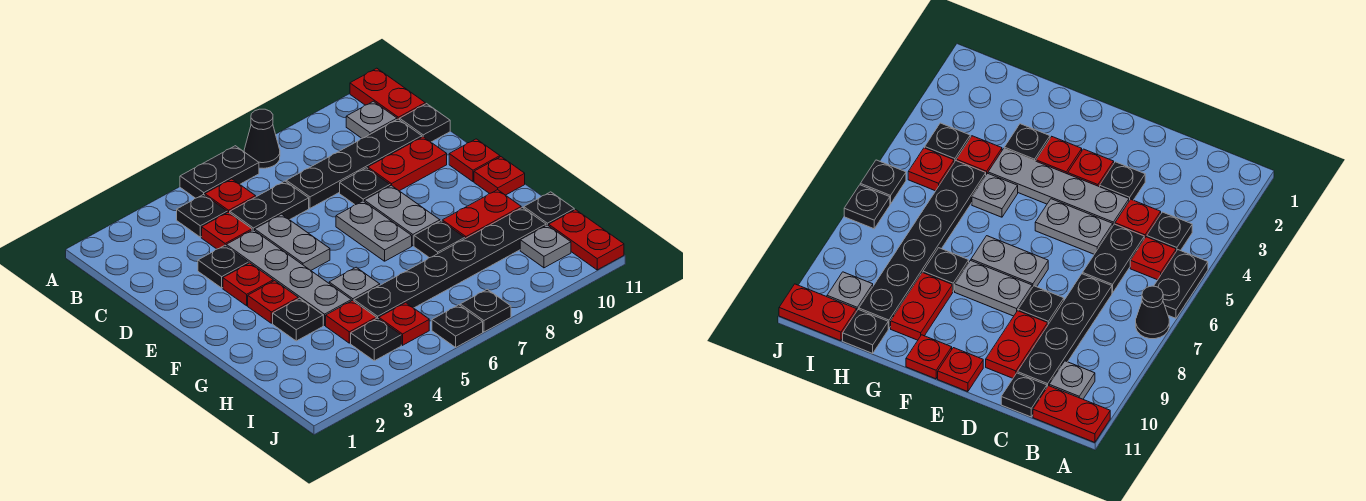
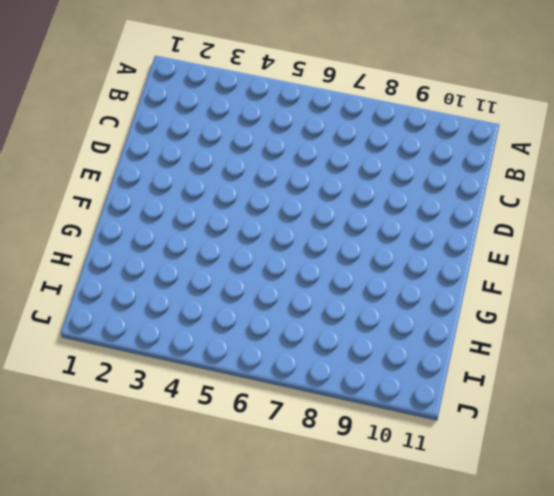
none -> black plate A5:A6 level 1
none -> black cone A7 level 1
none -> red plate A11:B11 level 1
none -> black plate B4 level 1

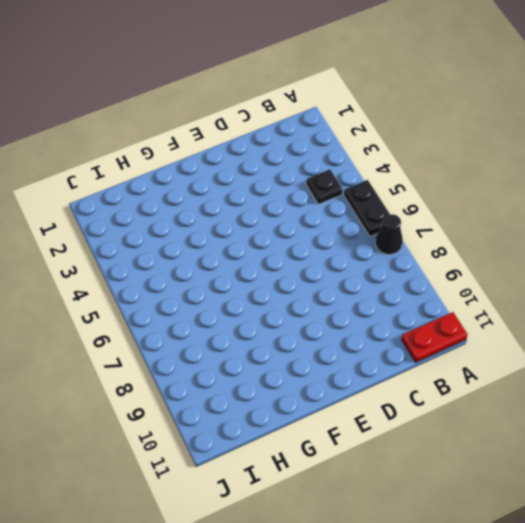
none -> red plate B5 level 1
none -> grey plate B10 level 1
none -> red plate C4 level 1
none -> black plate C5:C6 level 1

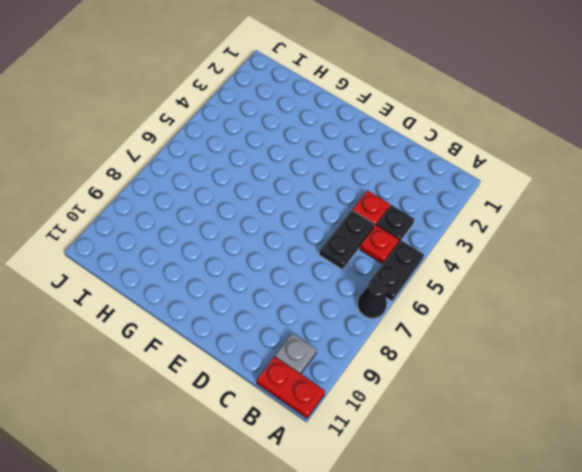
none -> black plate C7:C10 level 1
none -> black plate C11 level 1
none -> black plate D3 level 1
none -> grey plate D4:G4 level 1

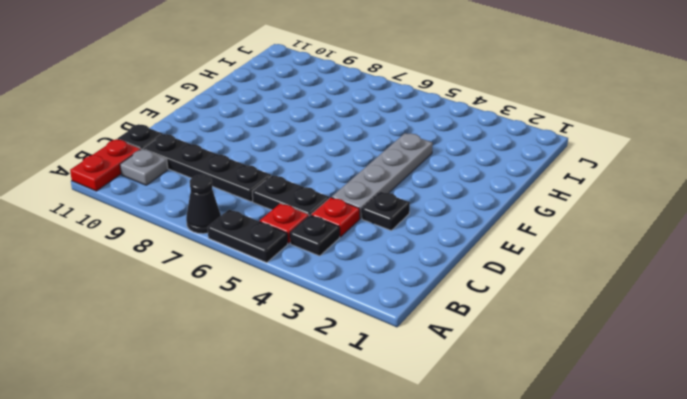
none -> grey plate D5:E5 level 1
none -> black plate D8 level 1
none -> red plate D9:D10 level 1
none -> red plate E3 level 1

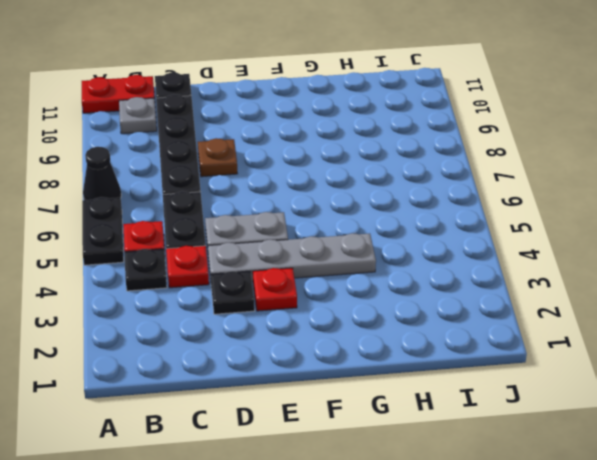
brown plate D8 level 1 -> black plate D8 level 1
none -> red plate D9:D10 level 1
none -> grey plate E7:F7 level 1
none -> grey plate E8:F8 level 1
none -> red plate E11 level 1

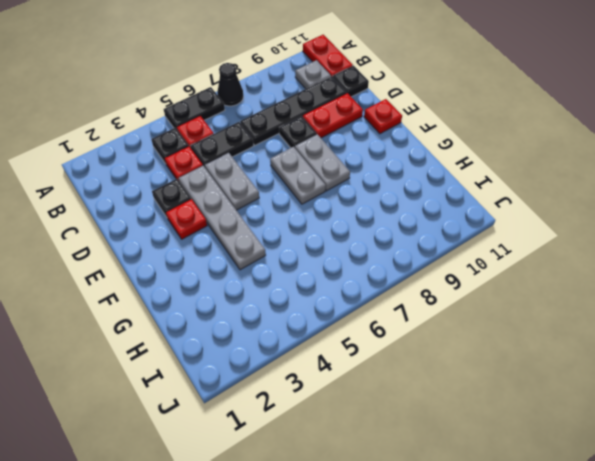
none -> red plate F3 level 1
none -> red plate F11 level 1
none -> black plate G3 level 1
none -> grey plate G5 level 1

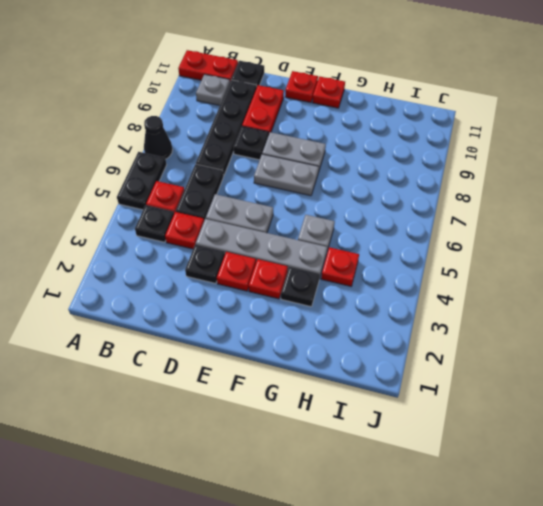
none -> black plate G8 level 1
none -> red plate G9:G10 level 1
none -> black plate H5:H10 level 1
none -> black plate H11 level 1

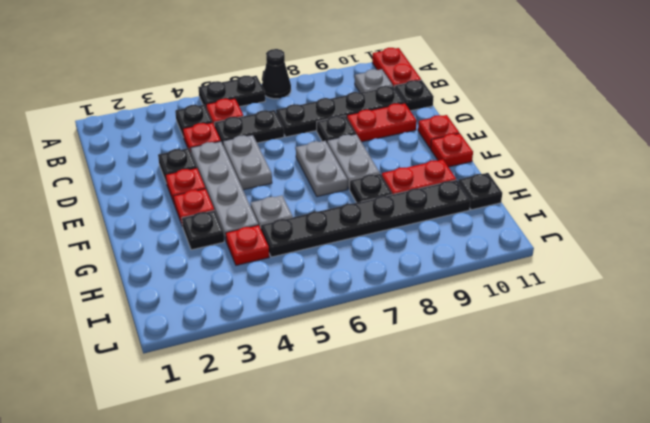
none -> black plate I4 level 1
none -> red plate I5 level 1
none -> grey plate I10 level 1
none -> red plate I11:J11 level 1

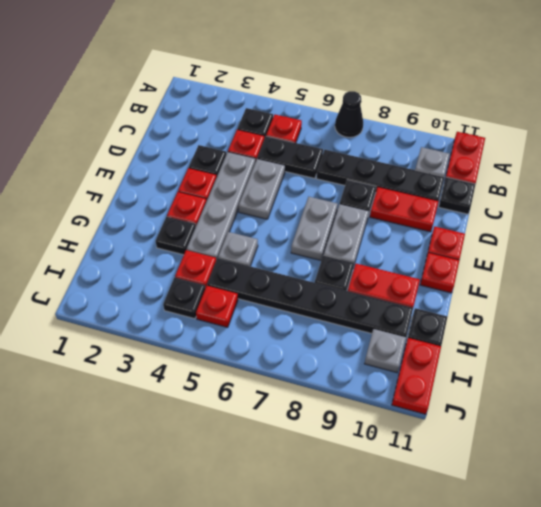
none -> black plate A5:A6 level 1
none -> black plate J6 level 1
none -> black plate J7 level 1

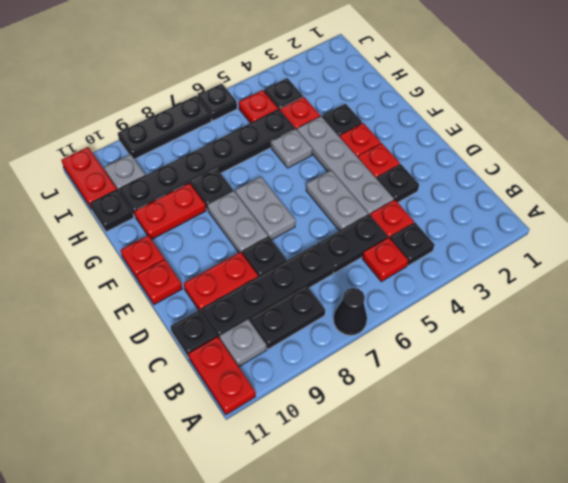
black plate B8:B9 level 1 -> black plate A5:A6 level 1
black plate J7:J9 level 1 -> black plate J7 level 1

